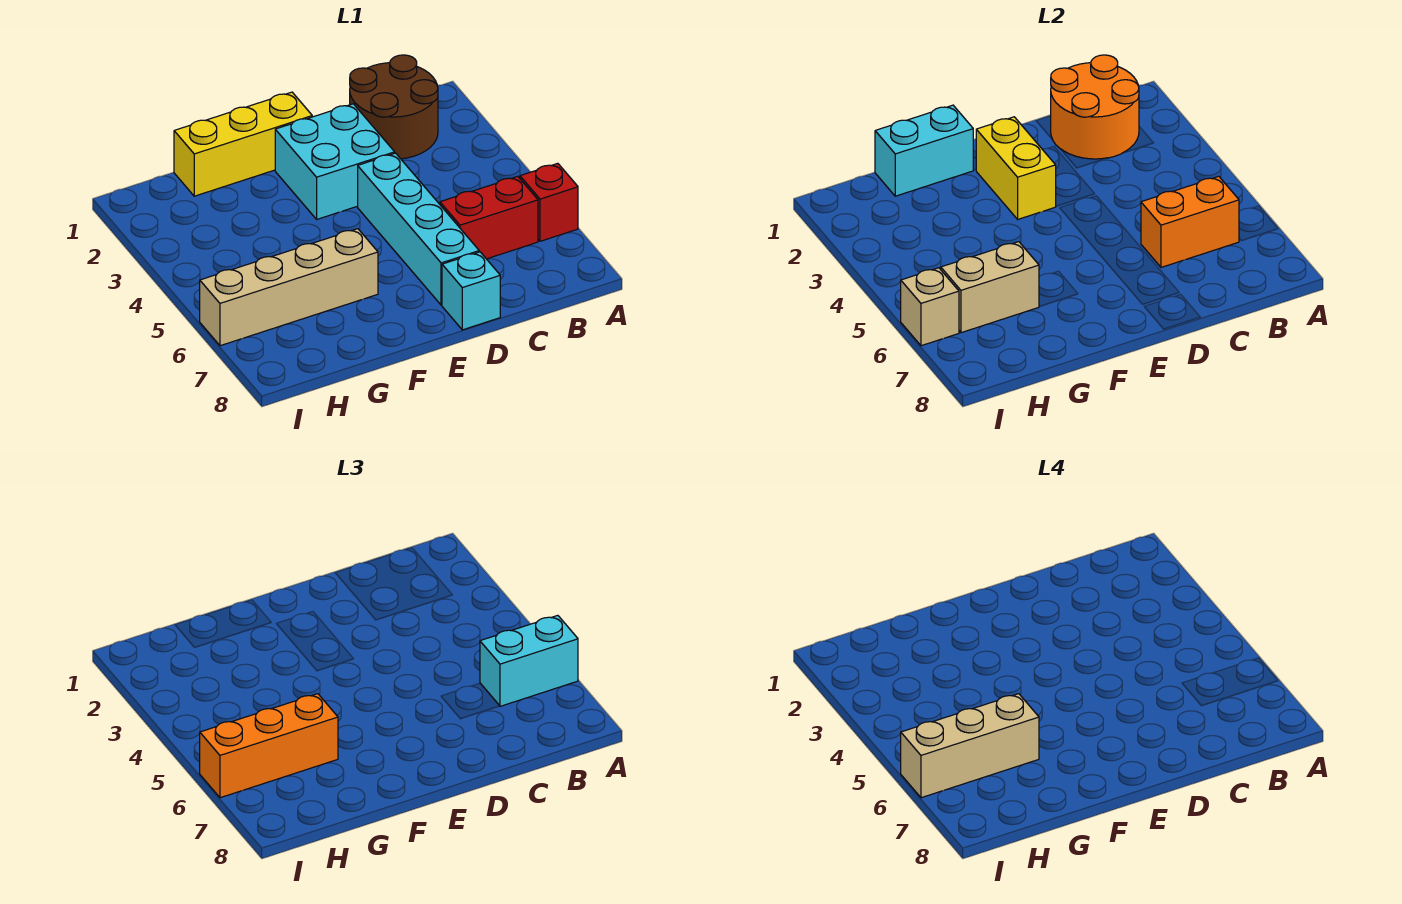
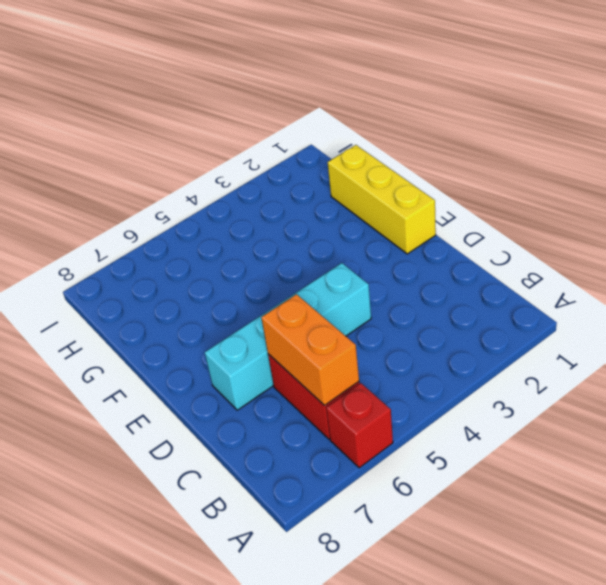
none -> brown round brick B1:C2 level 1
none -> cyan brick D2:E3 level 1
none -> cyan brick D8 level 1

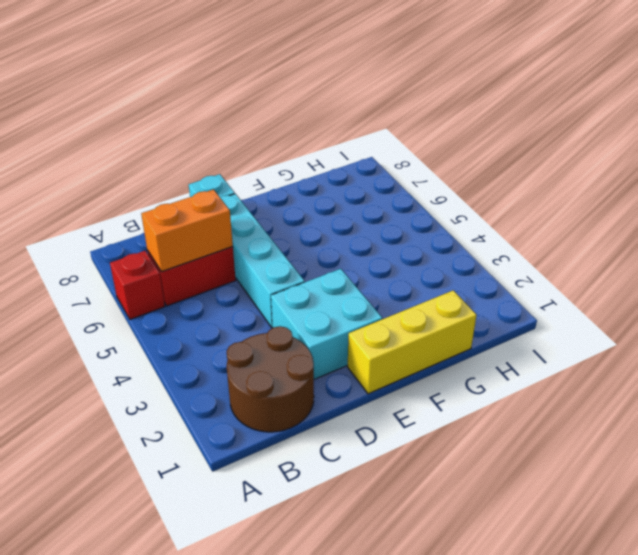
none -> tan brick F6:I6 level 1
none -> orange round brick B1:C2 level 2
none -> yellow brick E2:E3 level 2

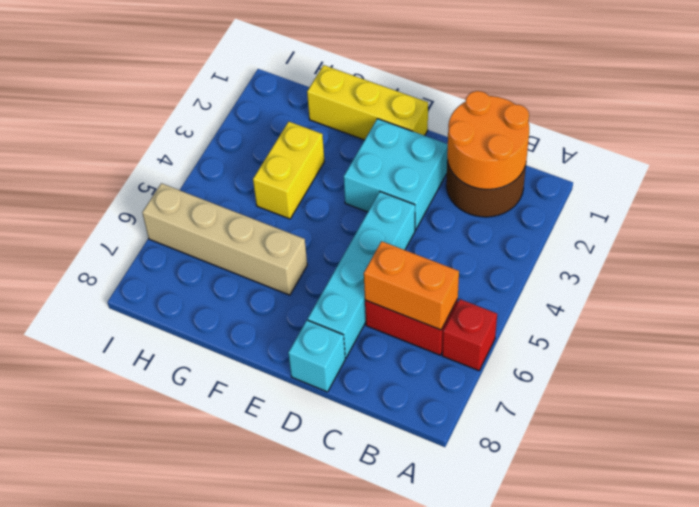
yellow brick G3:G4 level 1 -> yellow brick E2:E3 level 2
none -> cyan brick F1:G1 level 2
none -> tan brick G6:H6 level 2
none -> tan brick I6 level 2

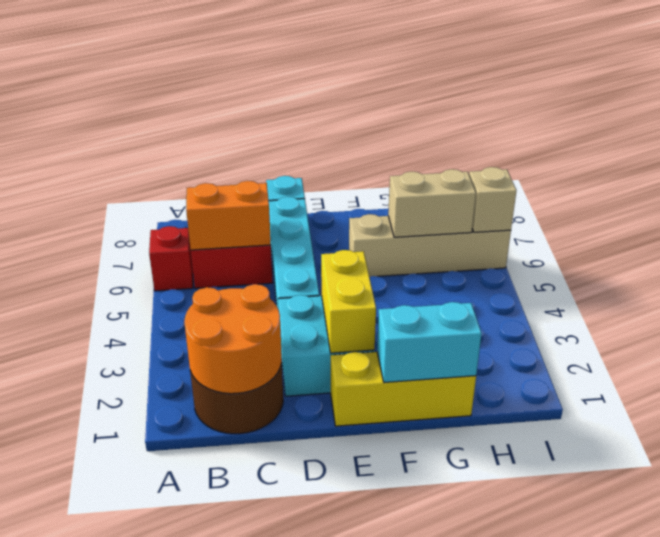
none -> cyan brick A6:B6 level 3
none -> orange brick G6:I6 level 3
none -> tan brick G6:I6 level 4

